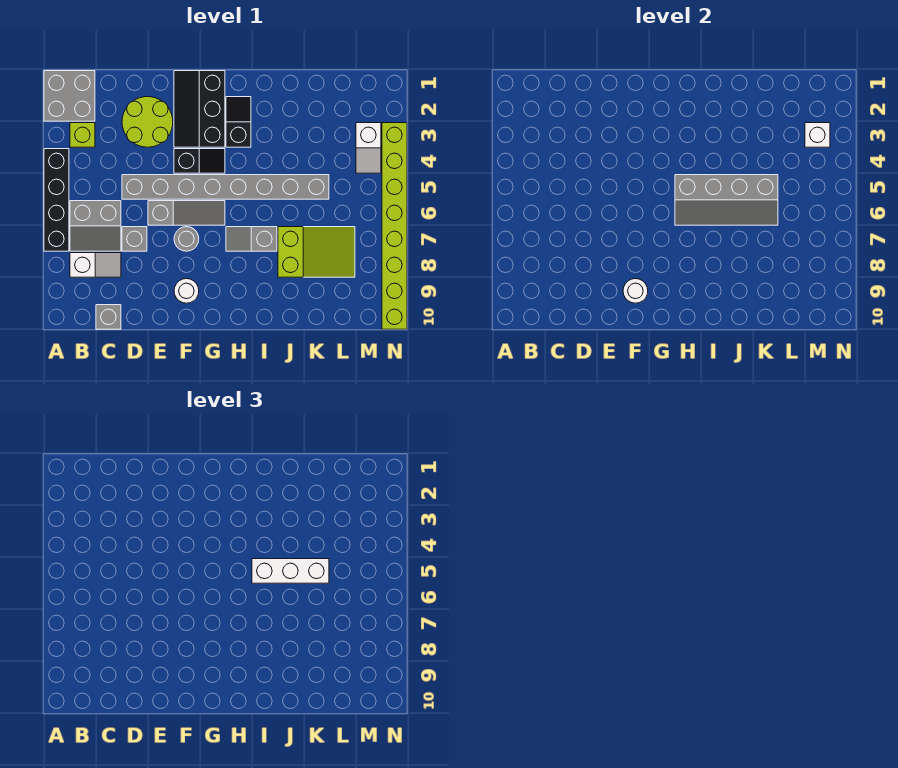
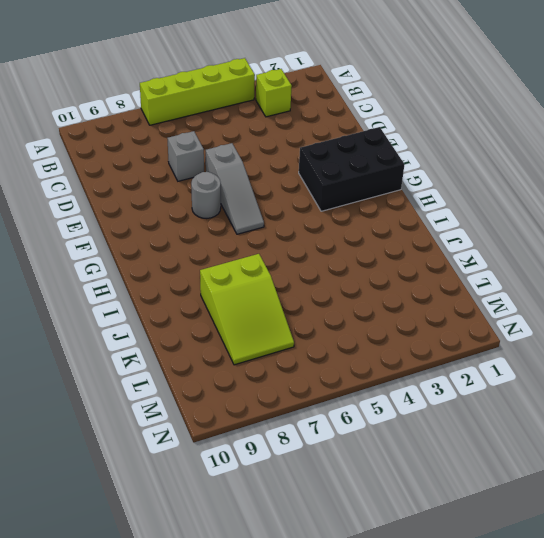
lime brick A4:A7 level 1 -> black brick A4:A7 level 1
black brick F1:G3 level 1 -> black slope F1:G3 level 1 top G
none -> grey brick A1:B2 level 1
none -> grey slope B6:C7 level 1 top 6
none -> white slope B8:C8 level 1 top B

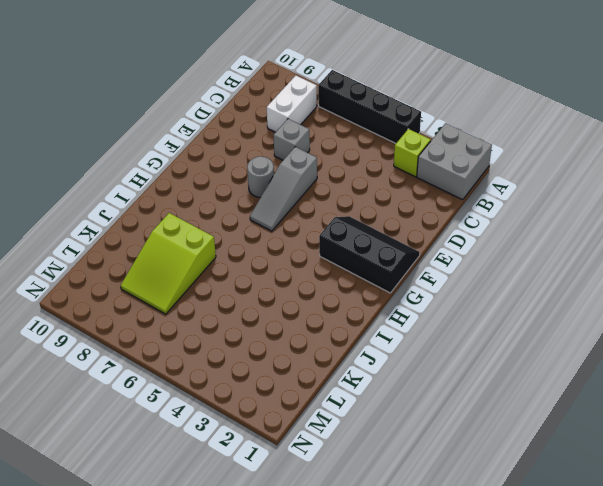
white brick B8:C8 level 1 -> white slope B8:C8 level 1 top B
none -> grey slope B6:C7 level 1 top 6
none -> grey brick C10 level 1
none -> lime round brick D2:E3 level 1

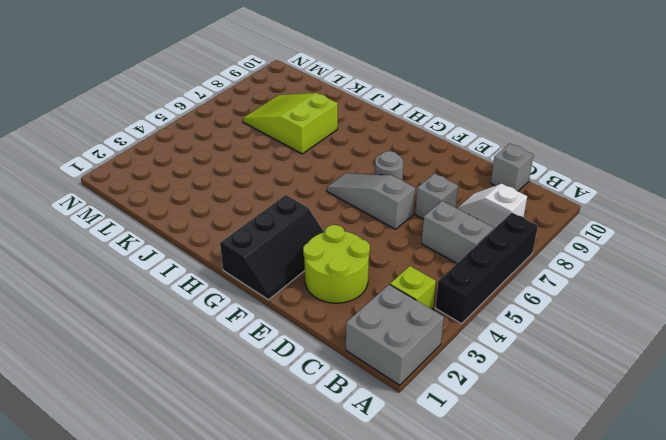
none -> grey brick D5:K5 level 1
none -> black slope F4:G4 level 1 top F
none -> white round brick F9 level 1

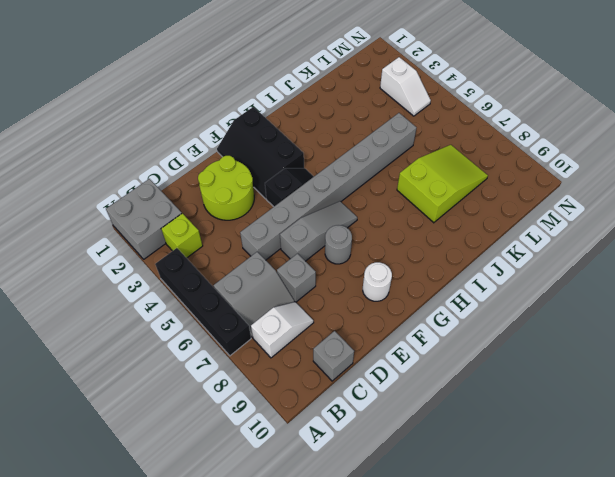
none -> black slope H2:H3 level 1 top 3
none -> grey slope H7:I7 level 1 top I
none -> lime brick N3:N10 level 1

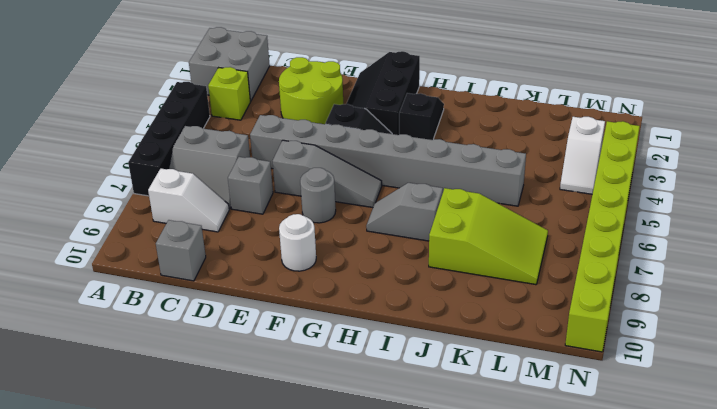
none -> white round brick F9 level 2
none -> grey slope H5:K6 level 2 top 5
none -> white brick M3 level 2

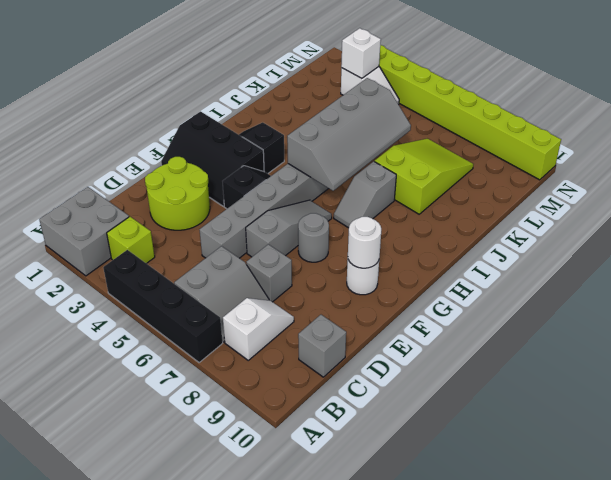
none -> white brick I5:K5 level 3

